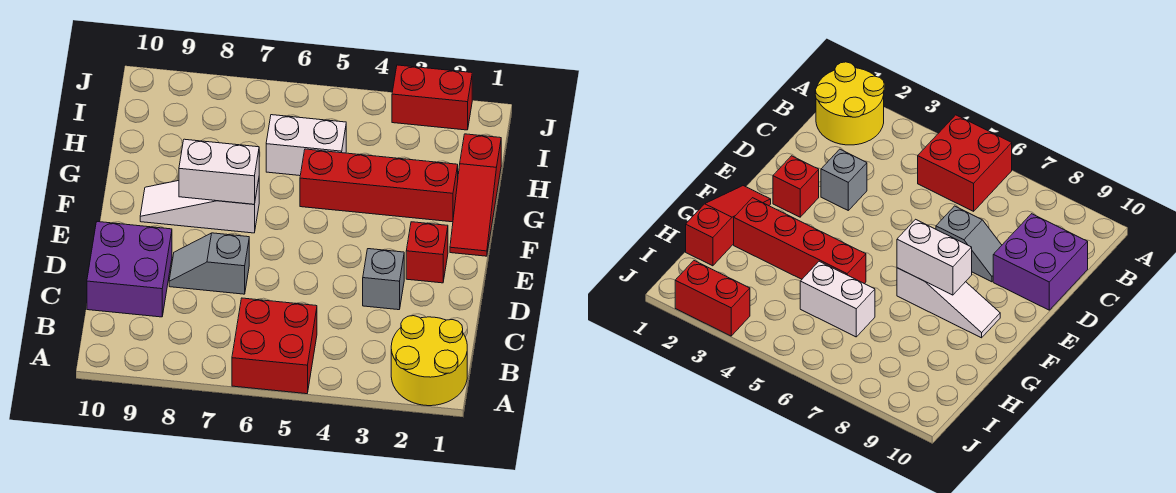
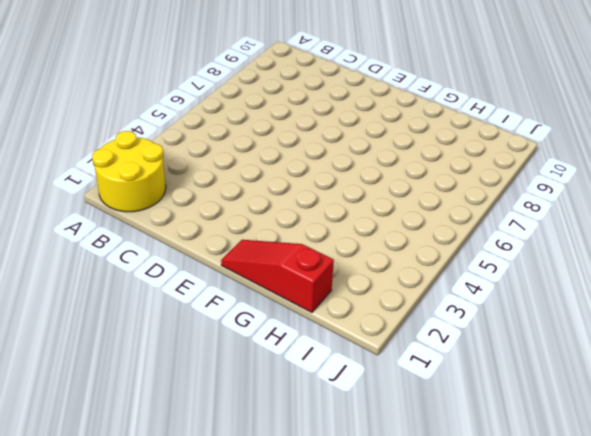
none -> red brick A5:B6 level 1
none -> purple brick C9:D10 level 1
none -> grey brick D3 level 1

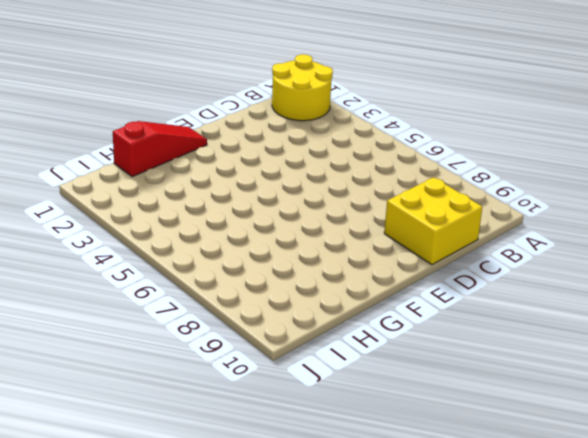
yellow brick C9:D10 level 1 -> purple brick C9:D10 level 1
none -> red brick A5:B6 level 1
none -> grey brick D3 level 1
none -> grey slope D7:D8 level 1 top 7

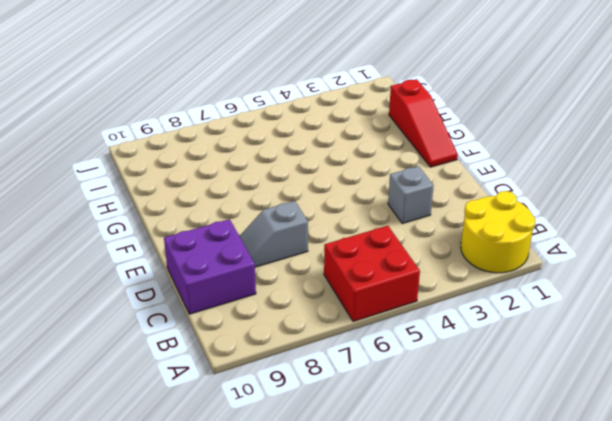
none -> red brick E2 level 1
none -> white slope F7:F9 level 1 top 7
none -> red brick G2:G5 level 1

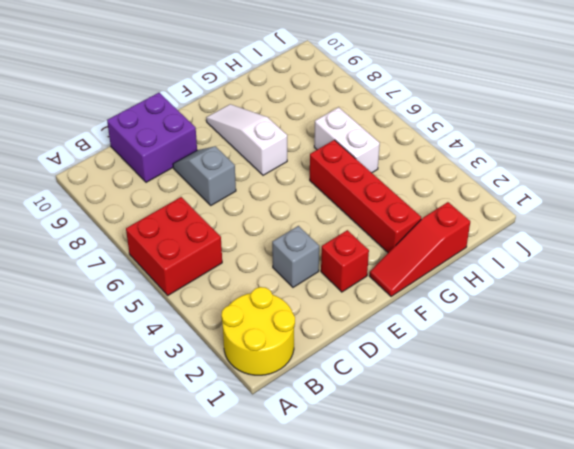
none -> red brick J2:J3 level 1
none -> white brick F7:F8 level 2

